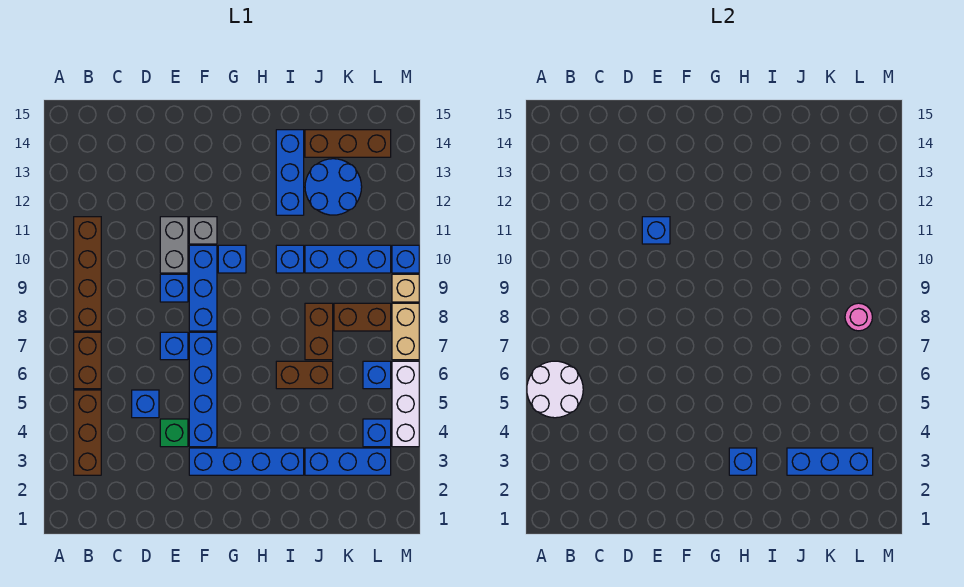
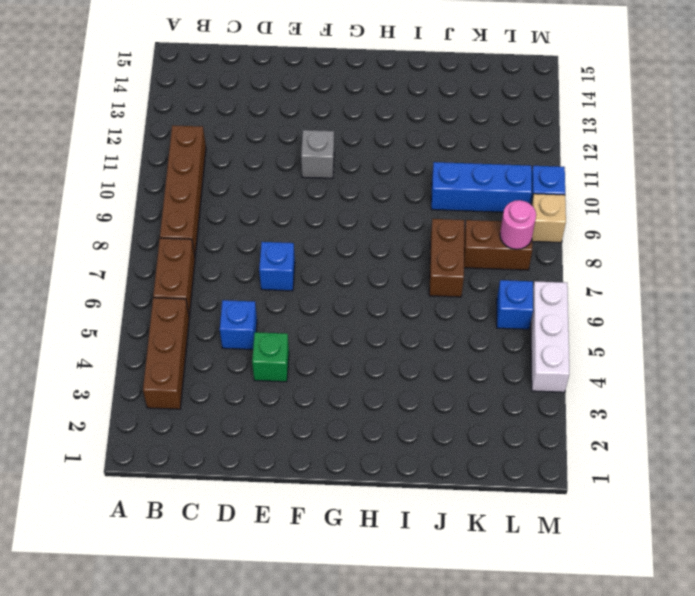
none -> blue brick E9 level 1
none -> grey brick E10:E11 level 1
none -> blue brick F3:I3 level 1
none -> blue brick F4:F7 level 1

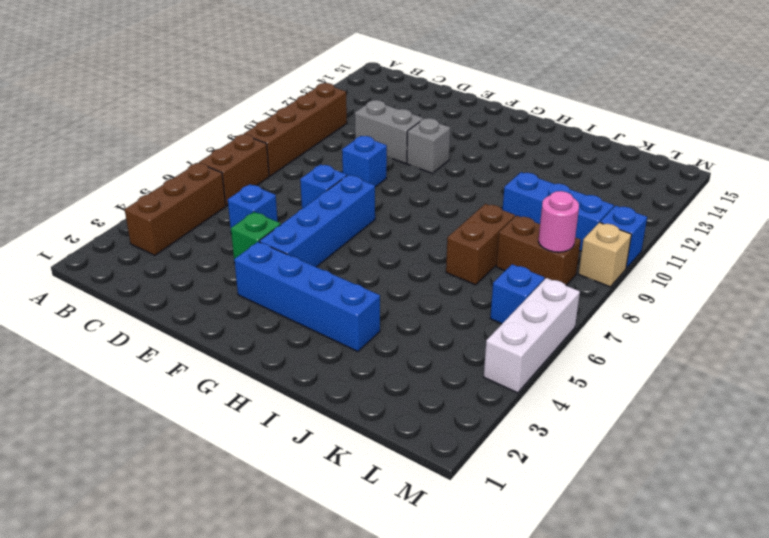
grey brick D11:E11 level 1 -> grey brick E10:E11 level 1
none -> blue brick F8:F10 level 1
none -> blue brick G10 level 1
none -> brown brick I6:J6 level 1
none -> blue brick I10 level 1

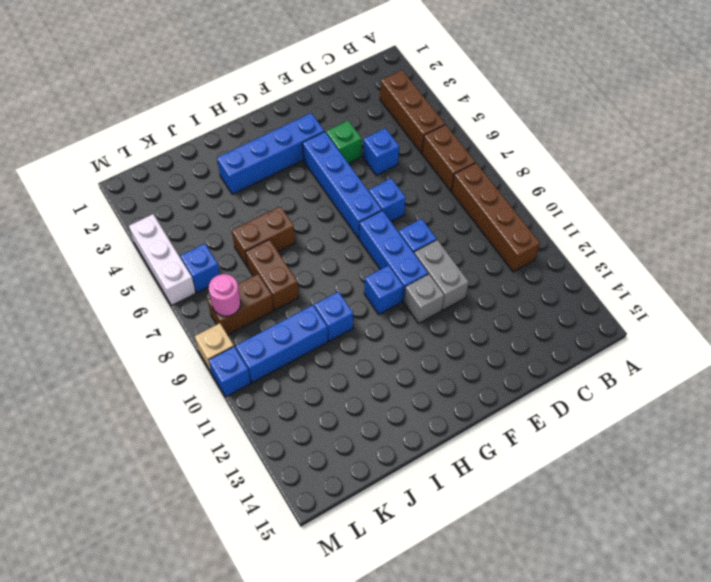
none -> blue brick I12:I14 level 1
none -> blue brick J3:L3 level 1
none -> blue round brick J12:K13 level 1
none -> brown brick J14:L14 level 1

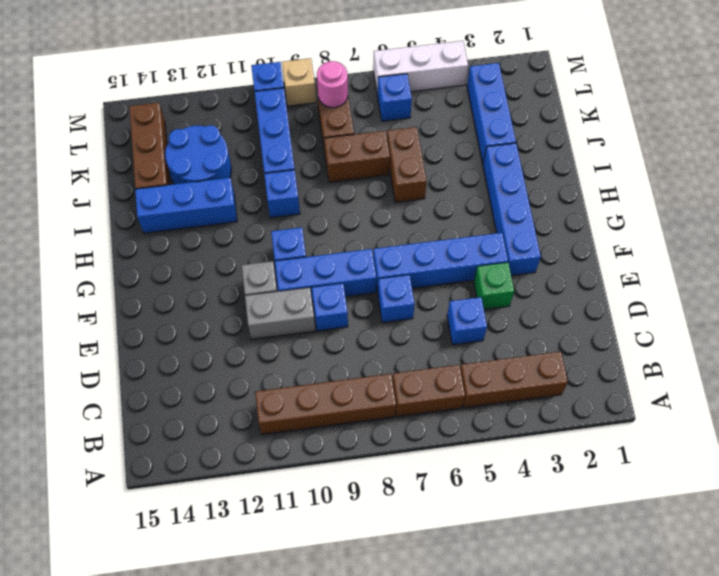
none -> blue brick L4 level 1
none -> tan brick M7:M8 level 1
none -> white round brick A5:B6 level 2
none -> blue brick E11 level 2

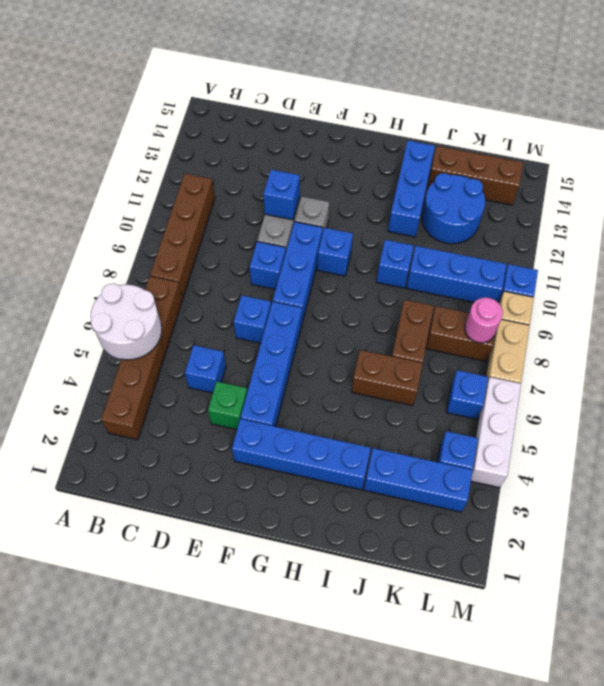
none -> blue brick H3 level 2
none -> blue brick J3:L3 level 2

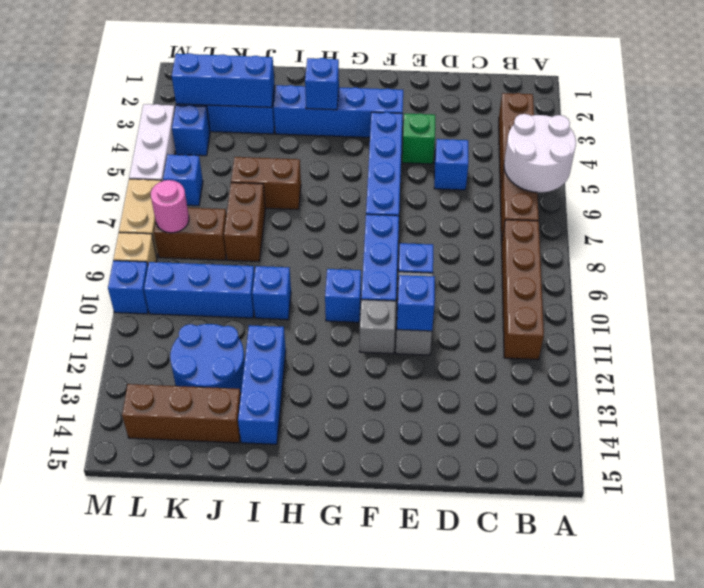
none -> blue brick E7 level 1

